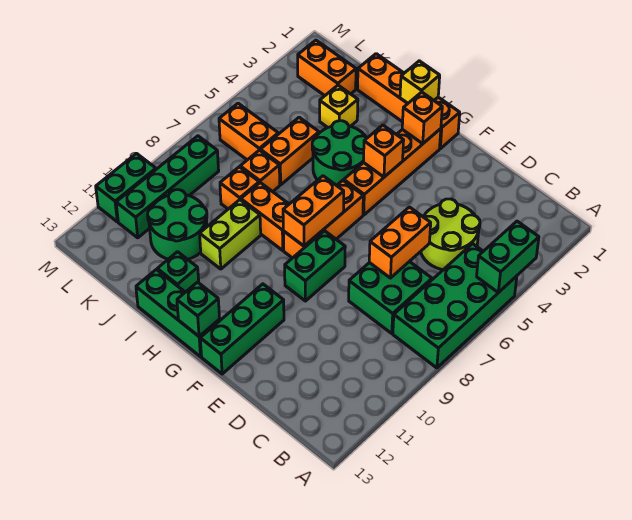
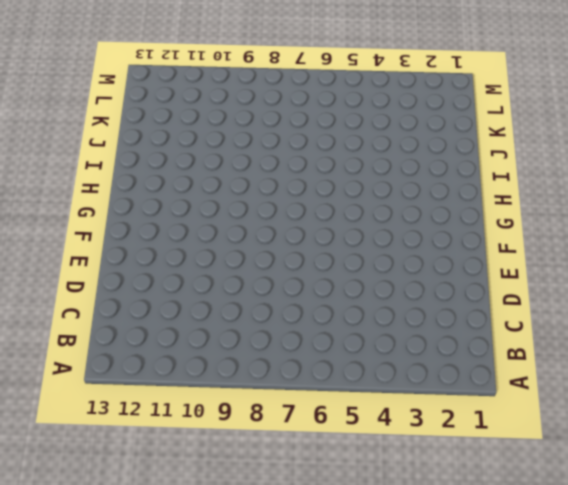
none -> green brick A5:B8 level 1
none -> lime round brick C4:D5 level 1
none -> green brick C7:D8 level 1

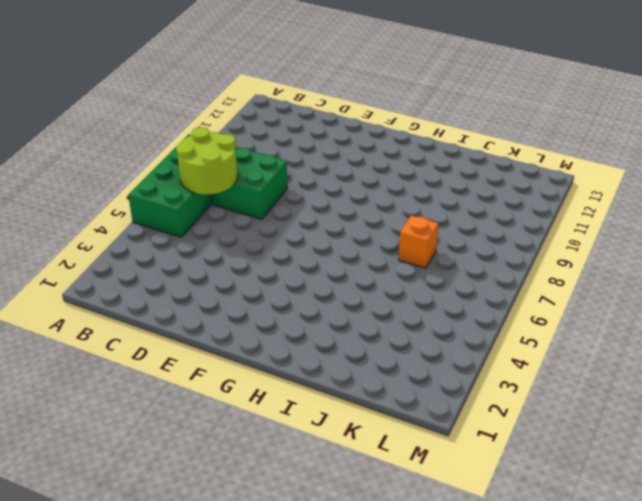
lime round brick B6:C7 level 2 -> lime round brick C4:D5 level 1
none -> green brick F8:F9 level 1
none -> green brick F11:F13 level 1
none -> orange brick G1:J1 level 1

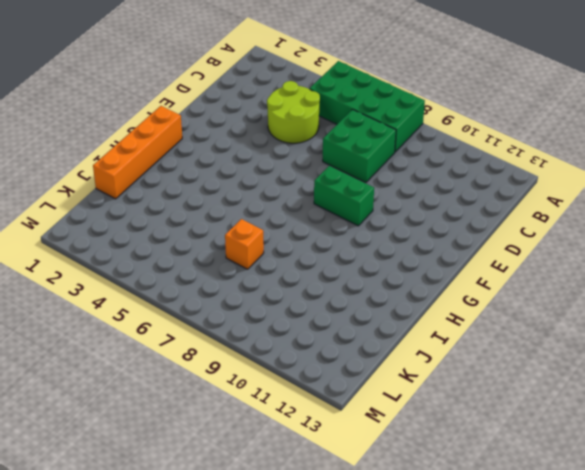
none -> green brick F11:F13 level 1
none -> orange brick G2:G5 level 1
none -> orange brick G6:G8 level 1

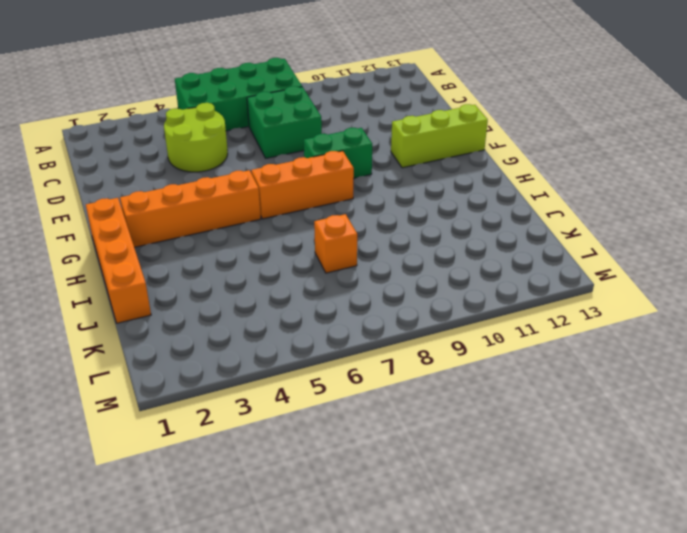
lime brick F11:F13 level 1 -> green brick F11:F13 level 1
none -> green brick G13:I13 level 1
none -> green round brick H4:I5 level 1
none -> orange brick H8:I8 level 1

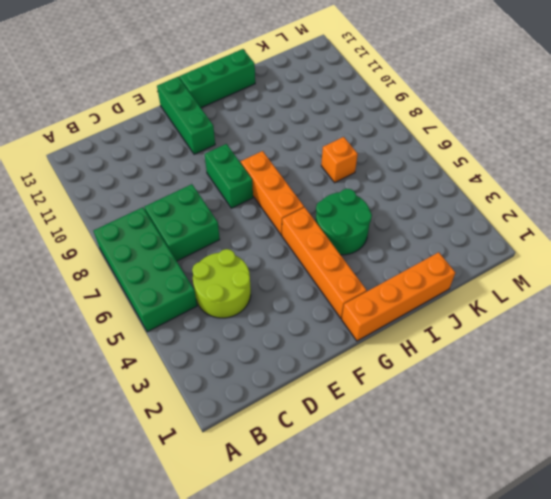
none -> orange brick H8:I8 level 1
none -> lime brick I9:I10 level 1
none -> green brick I12 level 1

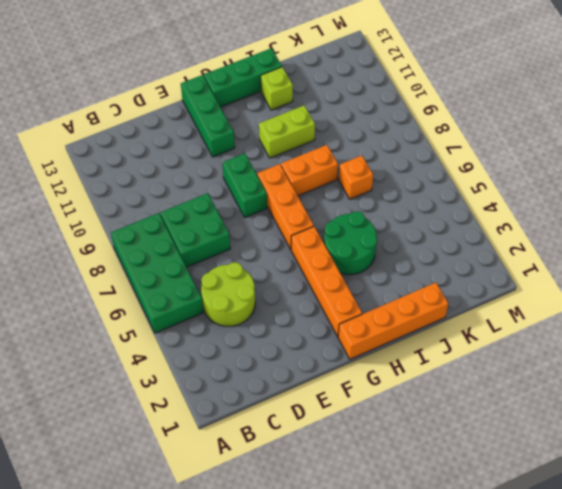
lime brick H10:I10 level 1 -> lime brick I9:I10 level 1
lime brick I12 level 1 -> green brick I12 level 1
none -> yellow brick J3 level 1
none -> orange brick J5:J6 level 1
none -> orange brick J8 level 1

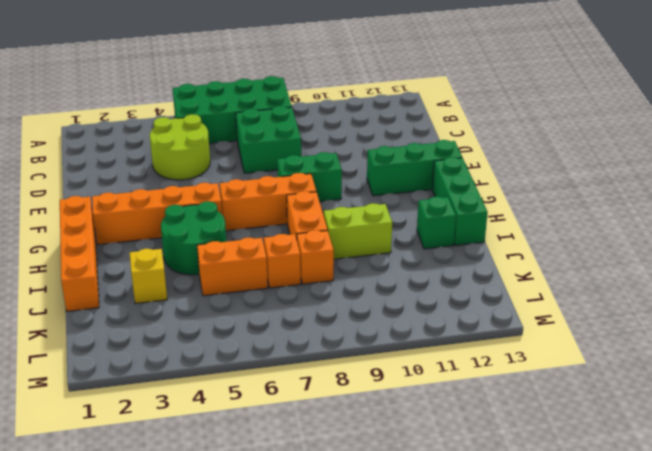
none -> green round brick J10:K11 level 1
none -> orange brick K2:L2 level 1
none -> orange brick K6:L6 level 1

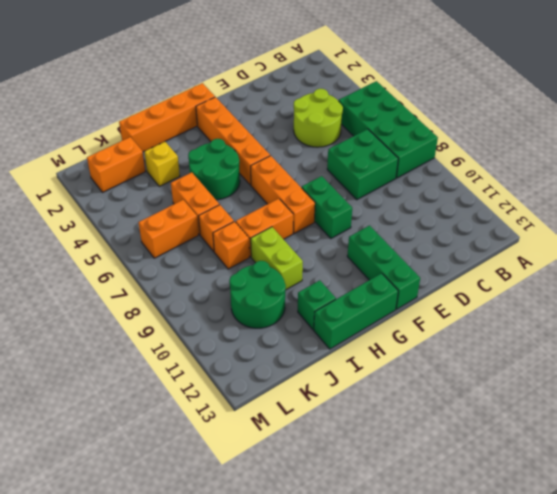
none -> green brick L8:L11 level 1
none -> green brick M10:M11 level 1
none -> green brick A4:A5 level 2

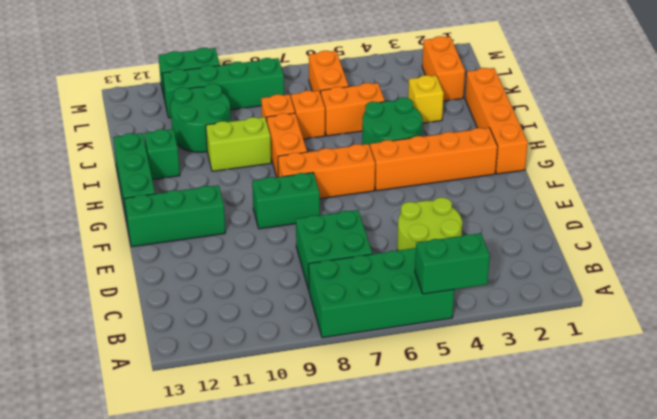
none -> orange brick D6:D7 level 2
none -> orange brick G2 level 2
none -> orange brick G4 level 2

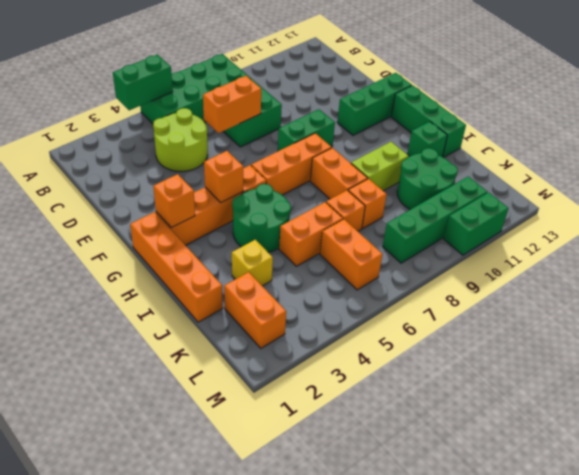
none -> orange brick G7:G8 level 2
none -> green brick G13 level 2
none -> yellow brick H1 level 2

